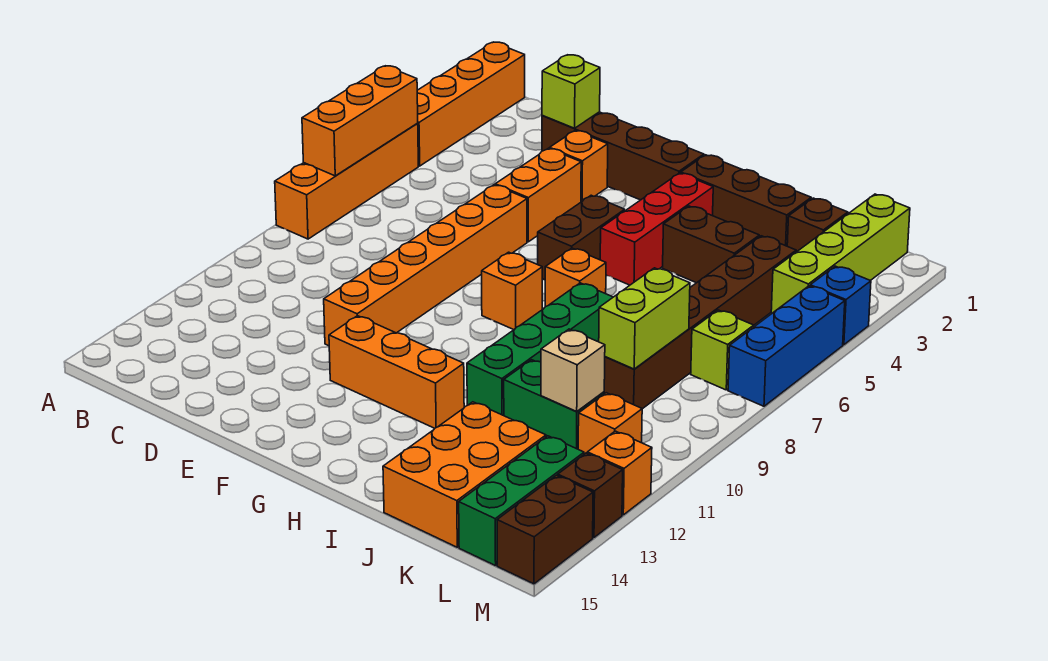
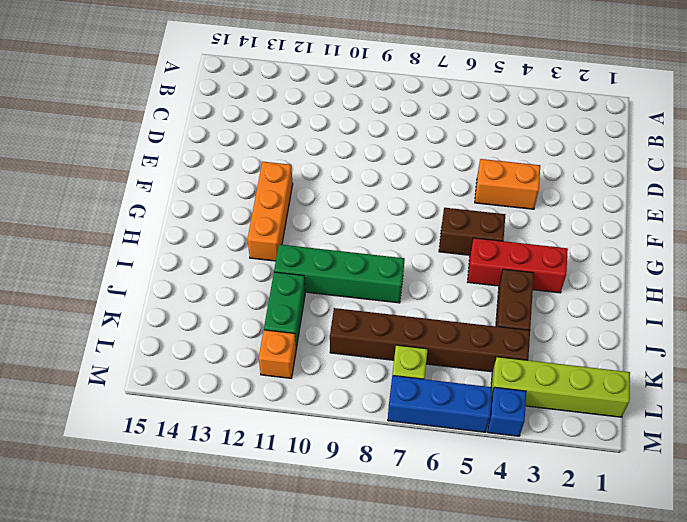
none -> orange brick A1:A4 level 1
none -> orange brick A5:A8 level 1
none -> brown brick D2:G2 level 1
none -> orange brick E3 level 1

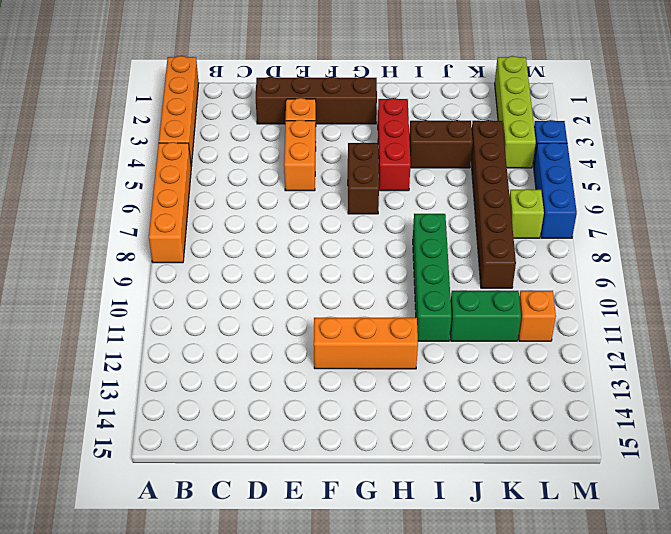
none -> orange brick E6:E11 level 1
none -> orange brick G8 level 1
none -> brown brick H2:J2 level 1
none -> orange brick H7 level 1

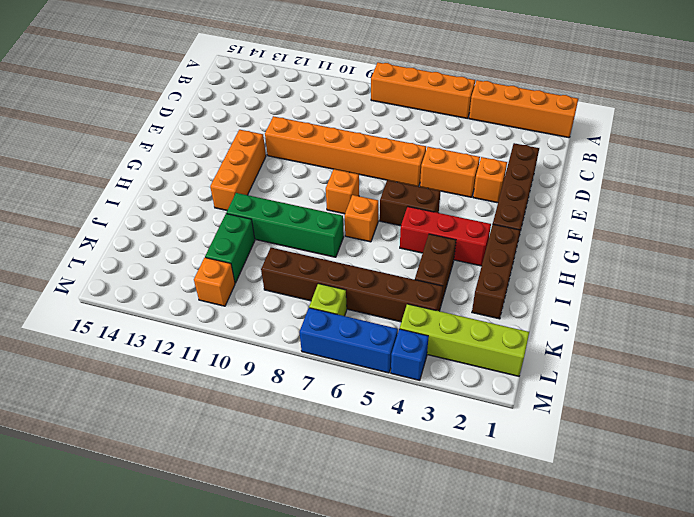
none -> orange brick J13:K15 level 1
none -> brown brick K2 level 1
none -> green brick L13:L15 level 1
none -> orange brick M12 level 1

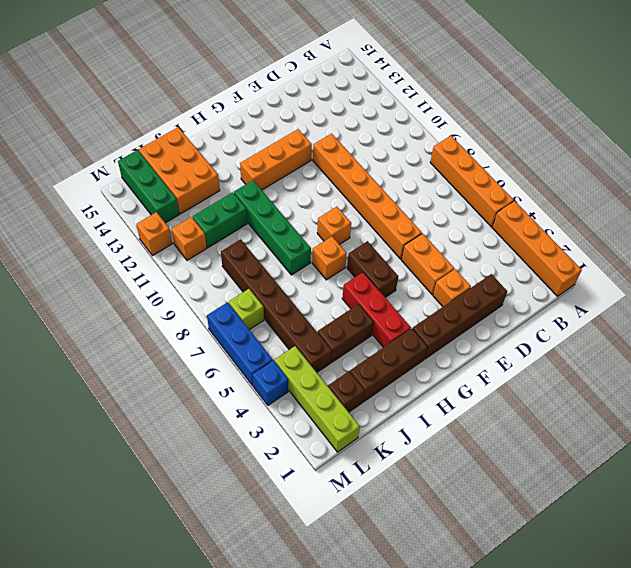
none -> brown brick M13 level 1
none -> brown brick M14:M15 level 1
none -> orange brick A5:A7 level 2
none -> lime brick D2 level 2

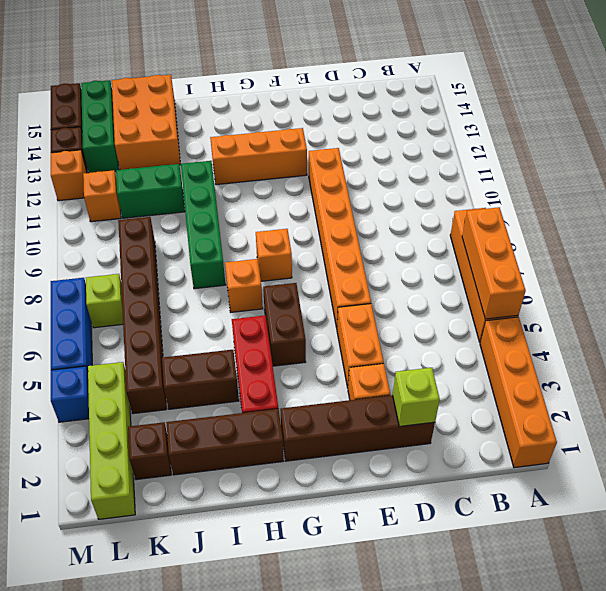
none -> lime brick K8:K9 level 2
none -> tan brick K11 level 2

